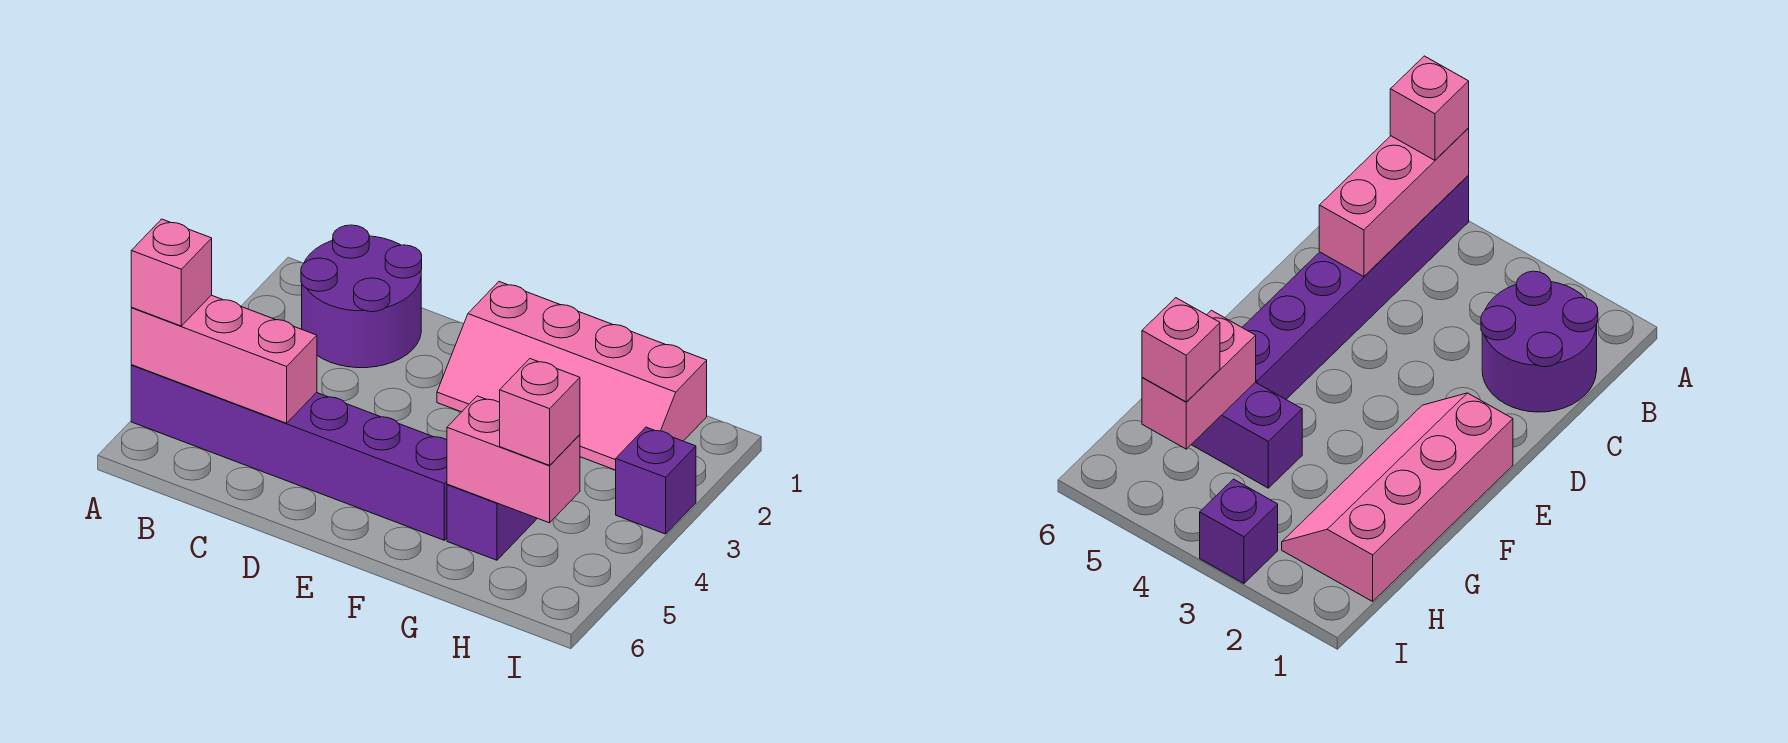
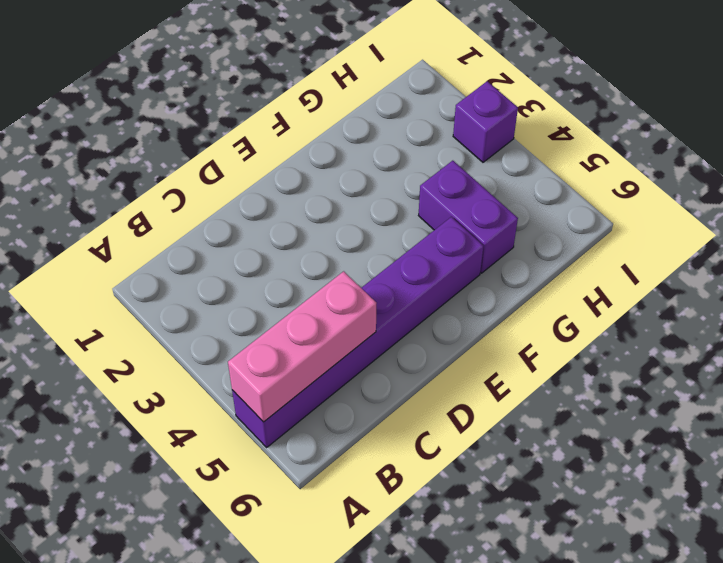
none -> purple round brick B1:C2 level 1
none -> pink slope E1:H2 level 1 top 1

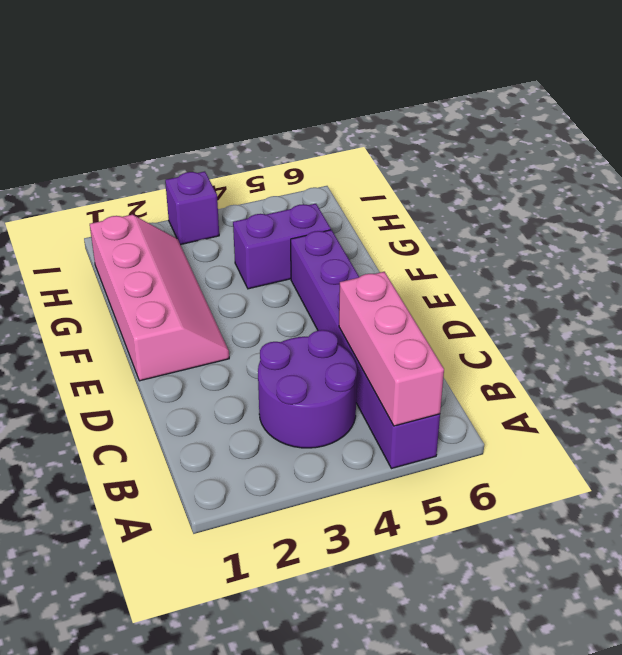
purple round brick B3:C4 level 1 -> purple round brick B1:C2 level 1
none -> pink brick G5:H5 level 2
none -> pink brick A5 level 3

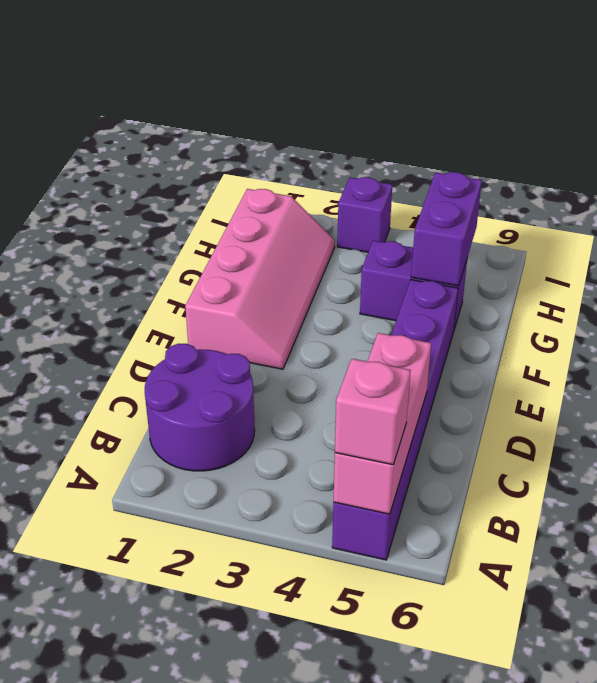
purple brick G5:H5 level 2 -> pink brick G5:H5 level 2
none -> pink brick H5 level 3

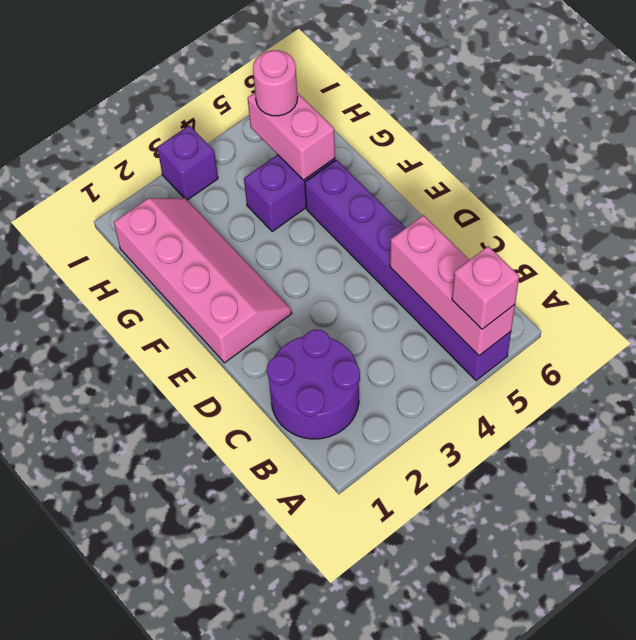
pink round brick H5 level 3 -> pink brick H5 level 3

